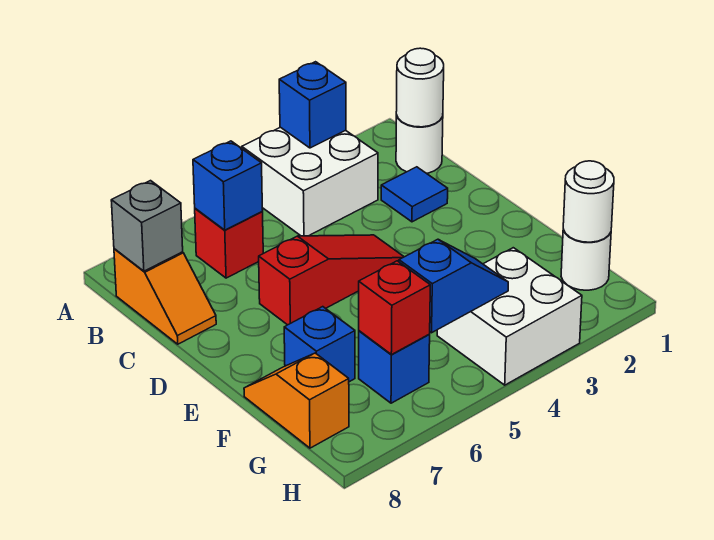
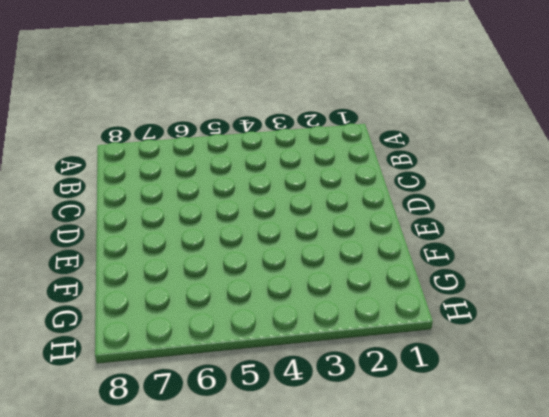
none -> white brick A3:B4 level 1
none -> white round brick B1 level 1
none -> red brick B6 level 1

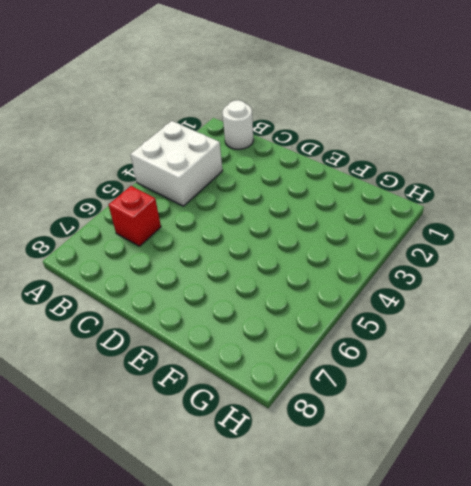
none -> orange slope B8:C8 level 1 top B
none -> blue tile C2 level 1
none -> red slope D4:D6 level 1 top 6

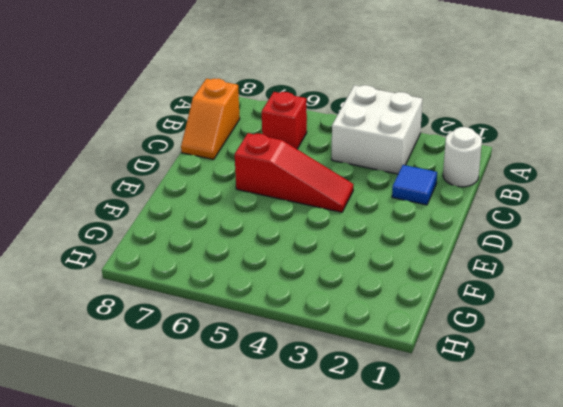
none -> blue brick F7 level 1
none -> orange slope F8:G8 level 1 top G
none -> white round brick G1 level 1

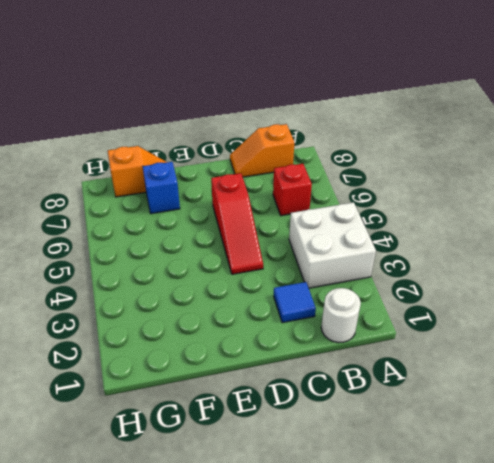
none -> white round brick G1 level 1
none -> white brick G3:H4 level 1
none -> blue brick G6 level 1

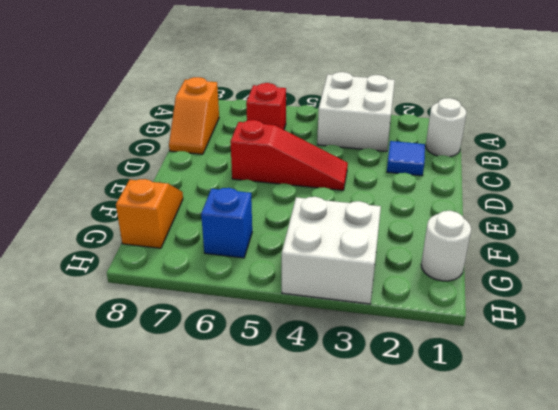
none -> blue brick F7 level 1
none -> blue brick A3 level 2
none -> white round brick B1 level 2

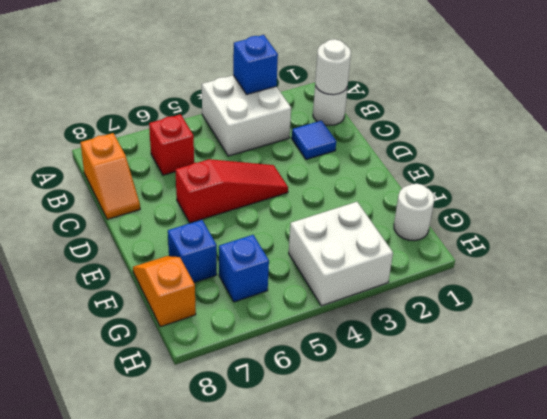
none -> blue brick B6 level 2
none -> grey brick B8 level 2
none -> white round brick G1 level 2

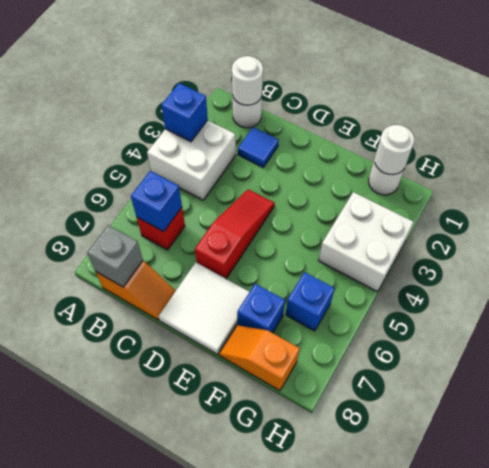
white tile D7:E8 level 1 -> none
none -> blue slope G4:G5 level 2 top 5
none -> red brick G6 level 2

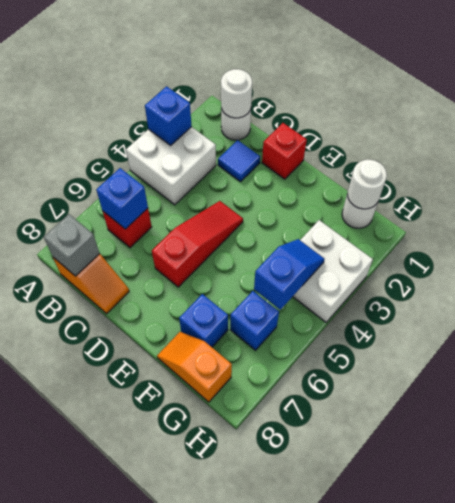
red brick D1 level 1 -> red brick G6 level 2

